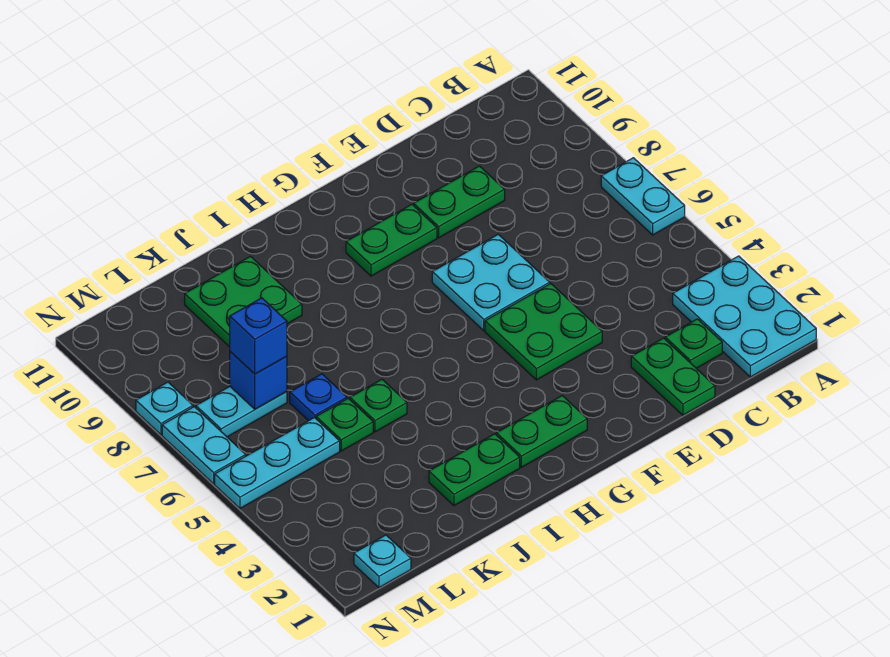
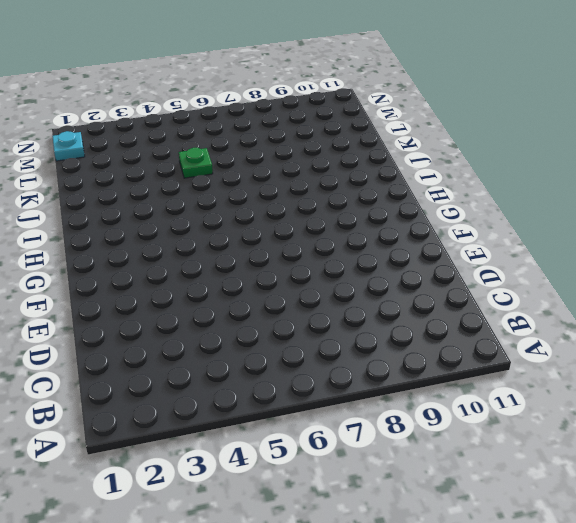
none -> cyan plate A1:B3 level 1
none -> cyan plate A6:A7 level 1
none -> green plate C2 level 1

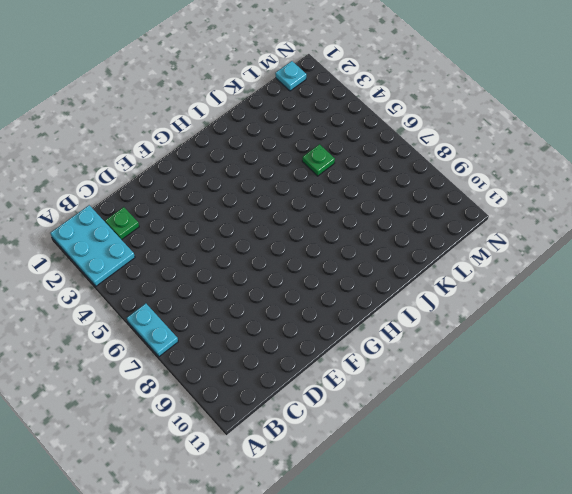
none -> green plate D1:D2 level 1
none -> green plate D9:E9 level 1
none -> green plate E4:F5 level 1

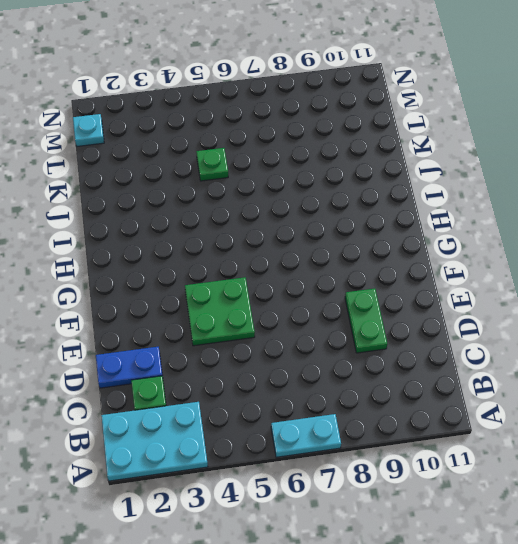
blue plate D1:D2 level 1 -> green plate D1:D2 level 1
none -> cyan plate E6:F7 level 1
none -> green plate F9:G9 level 1
none -> green plate G2:H2 level 1

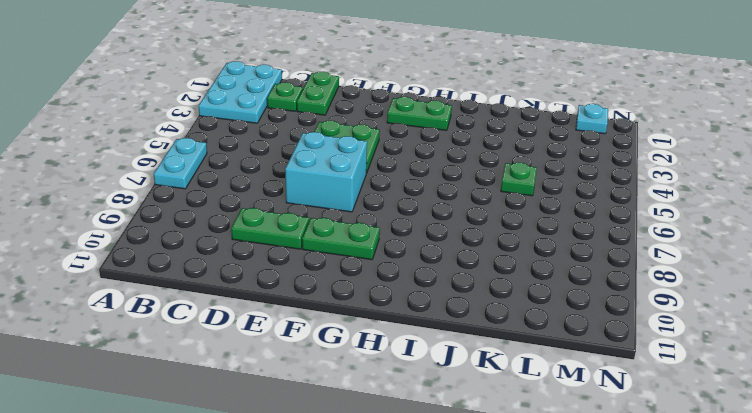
cyan brick E6:F7 level 1 -> cyan plate E6:F7 level 1
none -> green plate I2:J2 level 1
none -> green plate J5 level 1
none -> green plate J9:K10 level 1

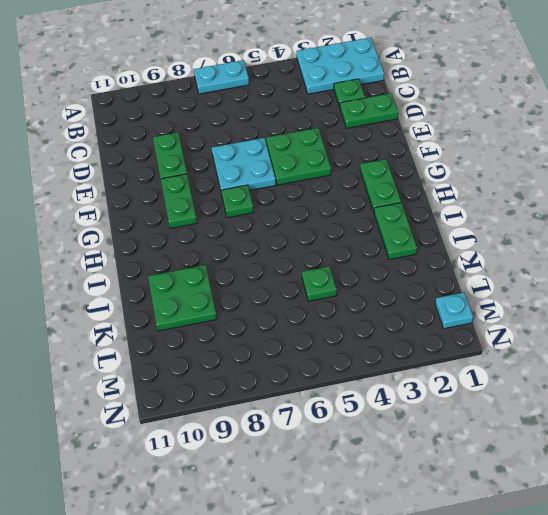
green plate G7 level 1 -> green plate J5 level 1
none -> blue plate K6 level 1
none -> cyan plate L5:N5 level 1
none -> cyan plate L7:M7 level 1

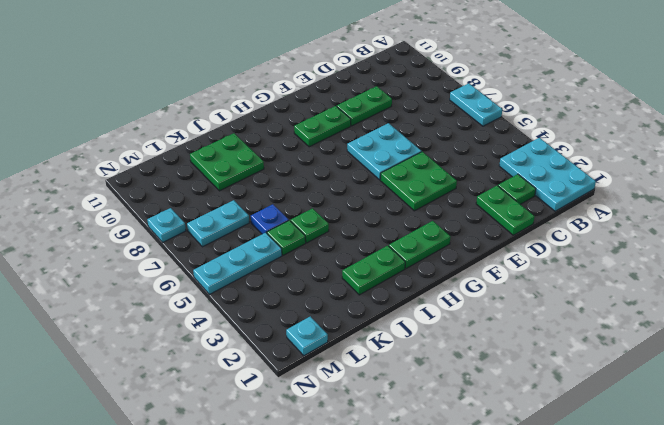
none -> cyan plate N6:N7 level 1
none -> blue brick L7 level 2
none -> blue brick L7 level 3

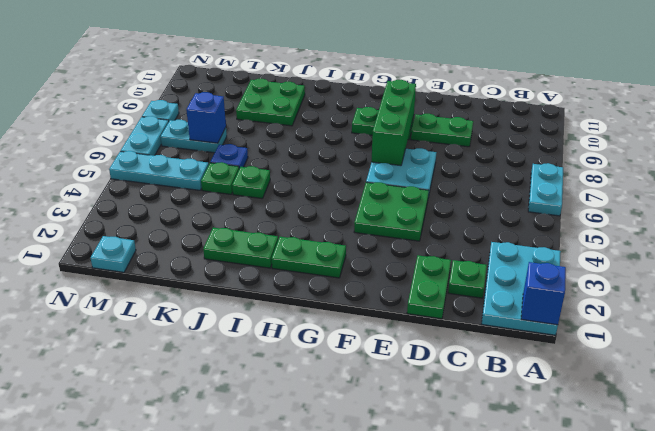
blue brick A1 level 2 -> blue brick L7 level 3
green brick F7:F9 level 2 -> none

